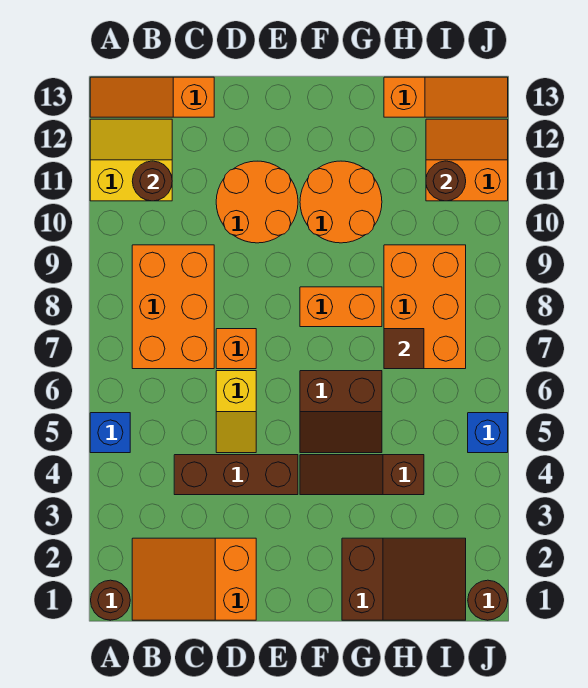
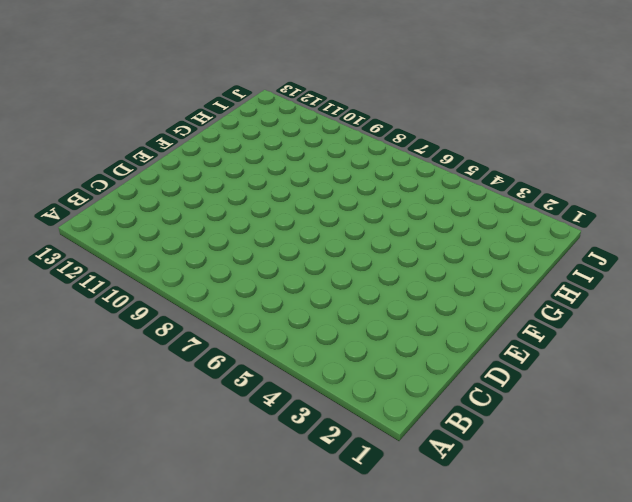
none -> brown round brick A1 level 1
none -> blue brick A5 level 1
none -> yellow slope A11:B12 level 1 top 11

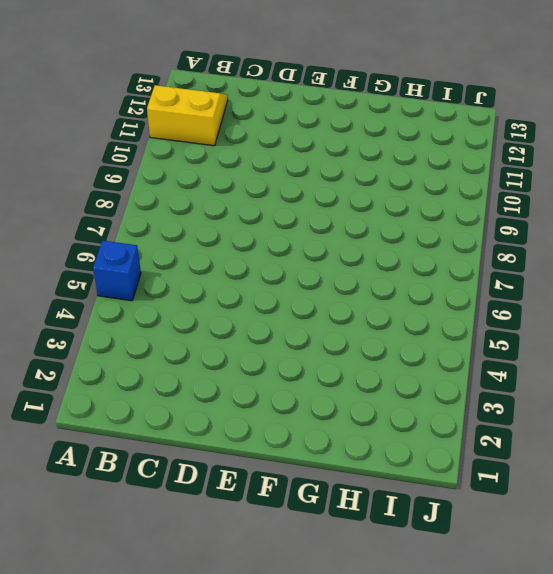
none -> brown round brick A1 level 1
none -> orange slope A13:C13 level 1 top C
none -> orange slope B1:D2 level 1 top D

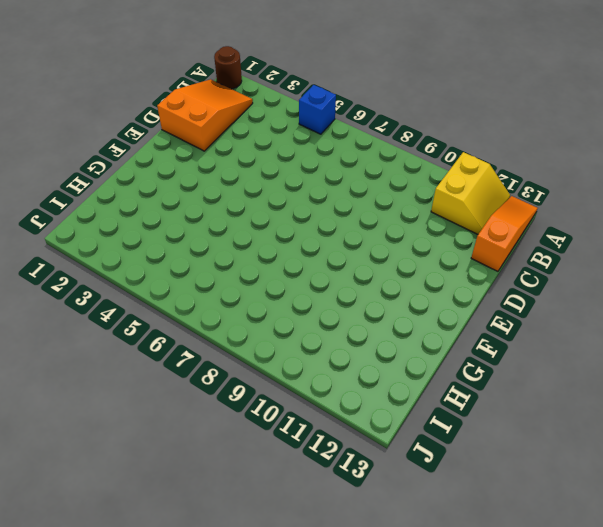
none -> orange brick B7:C9 level 1
none -> brown brick C4:E4 level 1
none -> yellow slope D5:D6 level 1 top 6

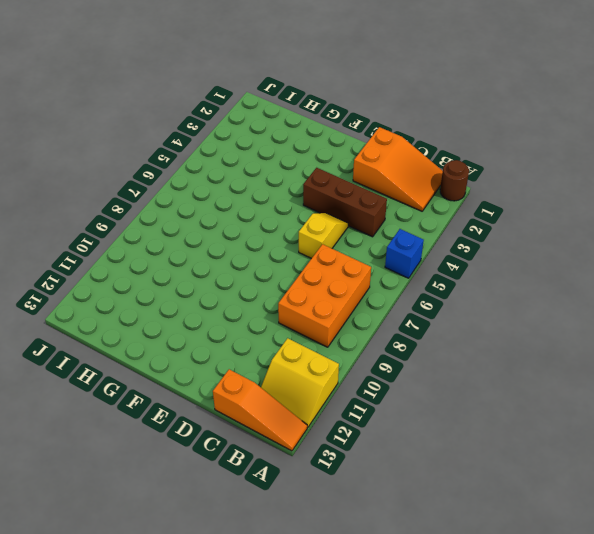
none -> orange brick D7 level 1
none -> orange round brick D10:E11 level 1
none -> brown slope F4:H4 level 1 top H

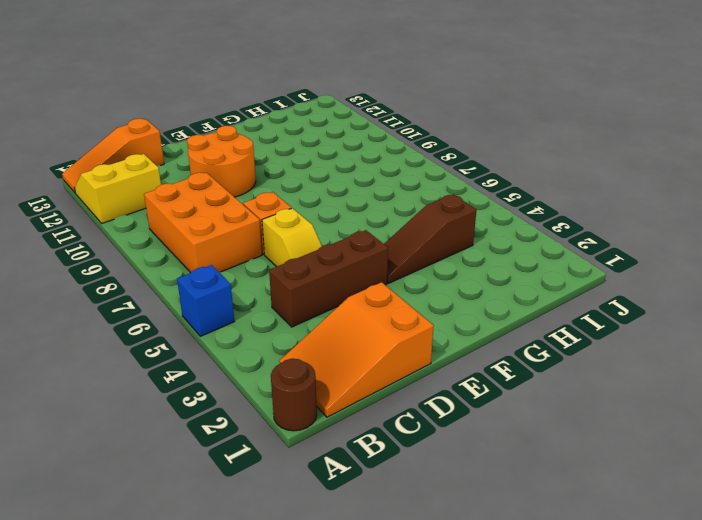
none -> brown slope F5:G6 level 1 top 6
none -> orange brick F8:G8 level 1
none -> orange round brick F10:G11 level 1

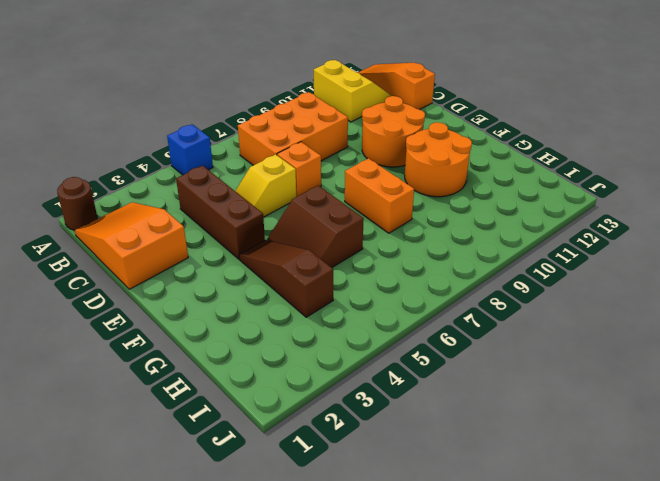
none -> brown slope G1:I2 level 1 top G
none -> orange brick H7:I9 level 1
none -> orange slope H13:J13 level 1 top H

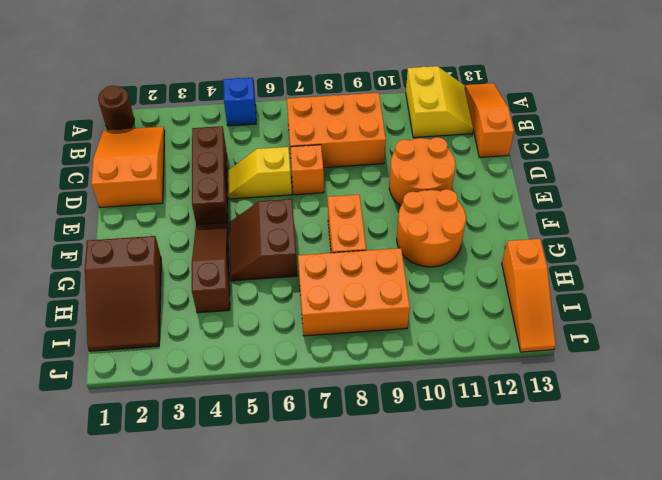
none -> orange slope I11:J12 level 1 top 11
none -> brown round brick J1 level 1
none -> blue brick J5 level 1

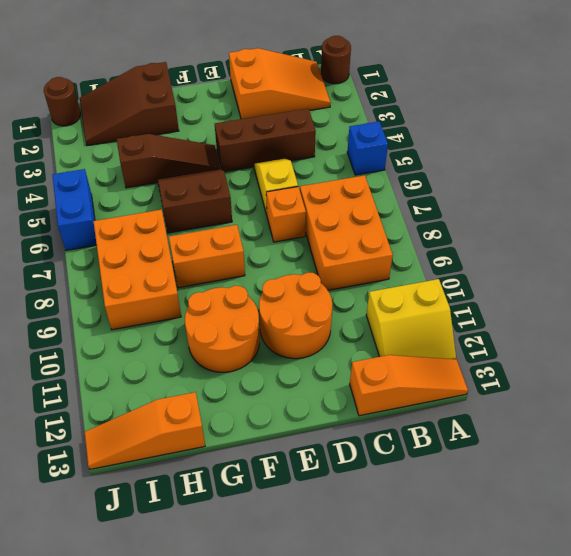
blue brick J5:J6 level 1 -> blue brick J5 level 1
none -> orange slope I11:J12 level 1 top 11
none -> brown round brick B11 level 2
none -> brown tile H7 level 2

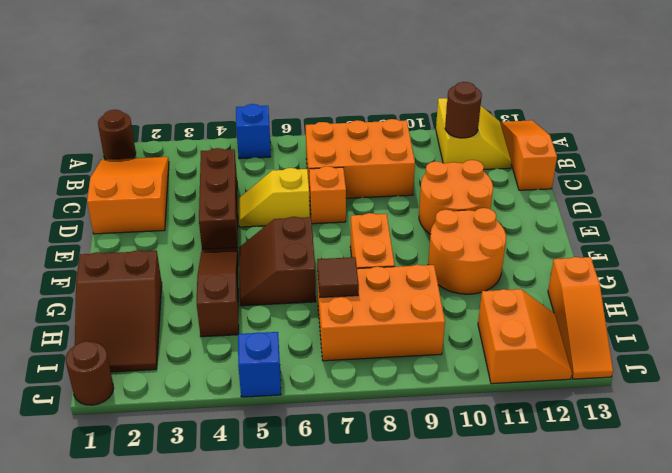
none -> brown round brick I11 level 2

